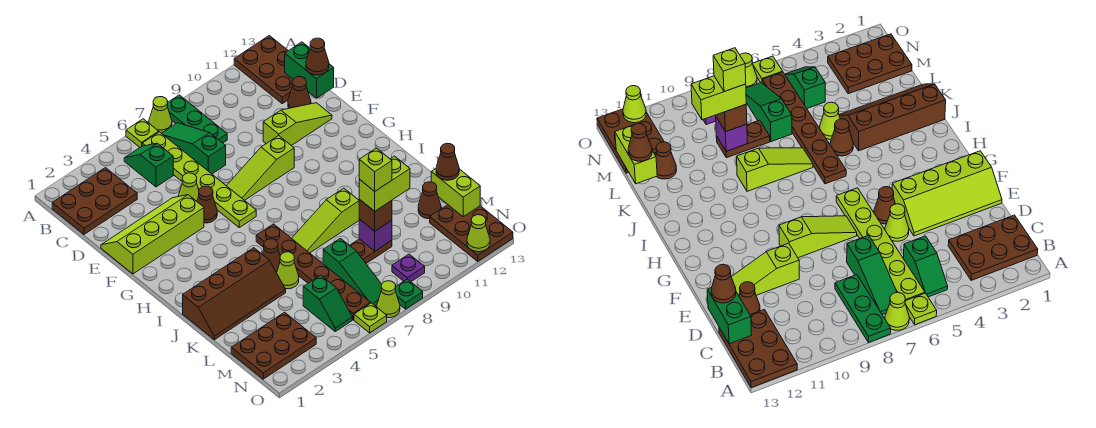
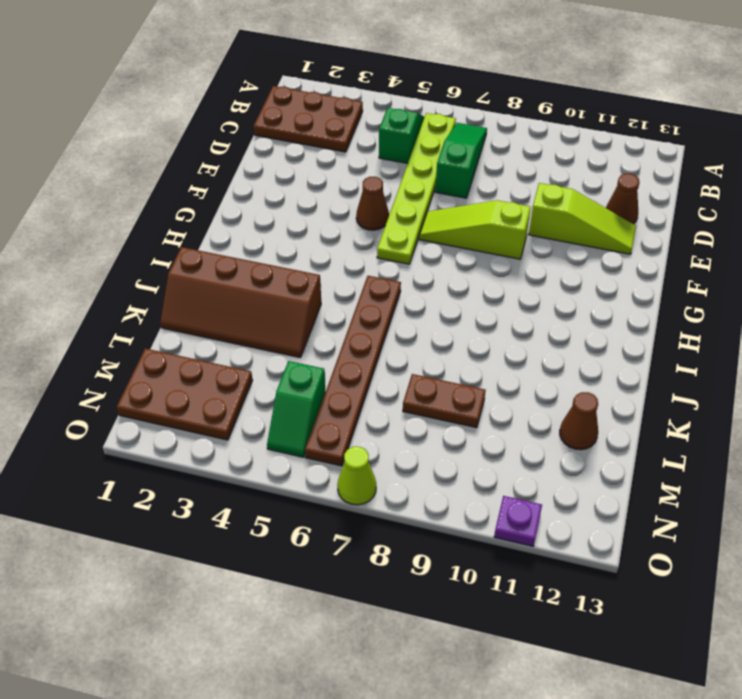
purple plate O11 level 1 -> purple plate N9 level 1
none -> lime plate A6 level 1
none -> lime cone A7 level 1
none -> green plate A8:C8 level 1
none -> brown plate A12:C13 level 1

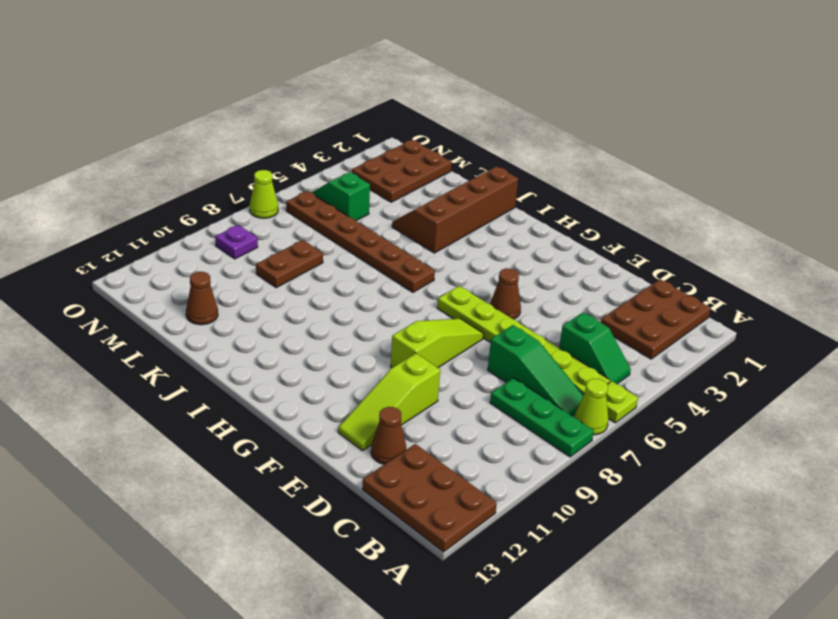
none -> lime slope E1:F4 level 1 top F
none -> lime cone E5 level 1
none -> brown cone J5 level 1
none -> lime slope J7:J9 level 1 top 9

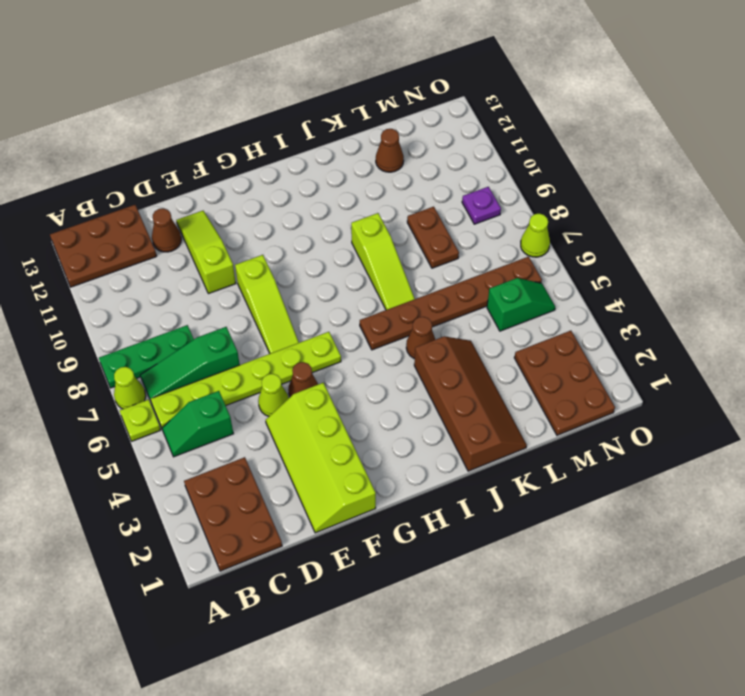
none -> lime cone K5 level 1
none -> green slope L7:N7 level 1 top L
none -> brown plate M12:O13 level 1
none -> lime plate O6 level 1

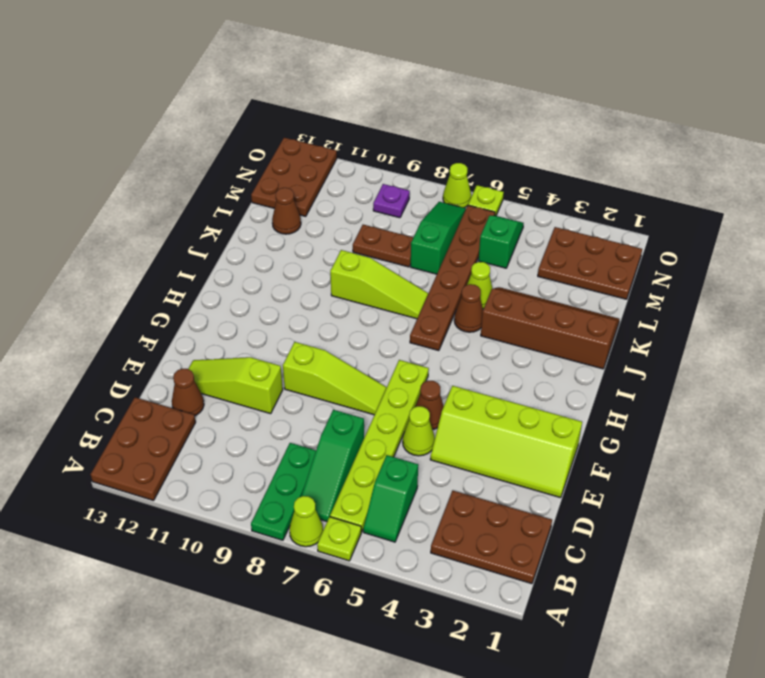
none -> green plate O8 level 1
none -> green brick C13:D13 level 2
none -> purple brick L9 level 2
none -> lime brick L13:M13 level 2

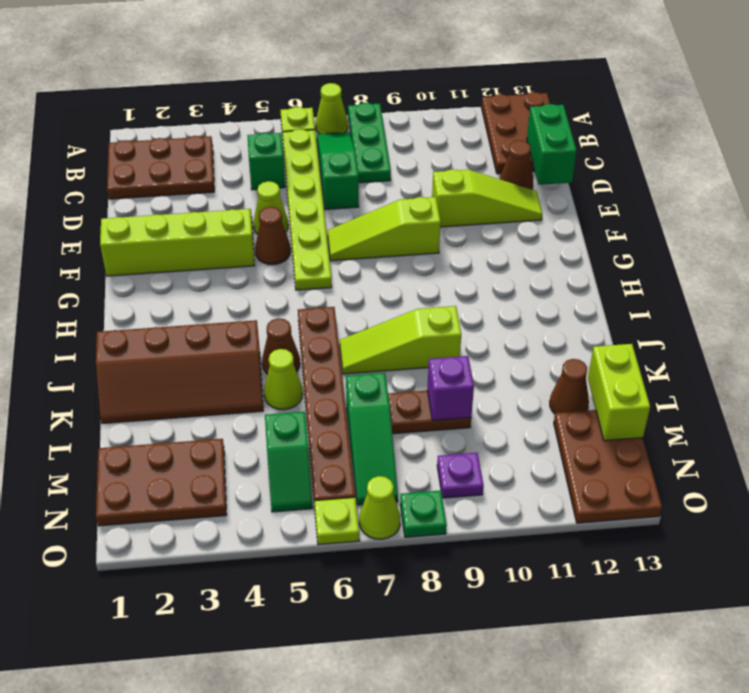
none -> lime cone O12 level 2
none -> brown cone D13 level 3
none -> brown brick L9 level 3
none -> brown cone L13 level 3

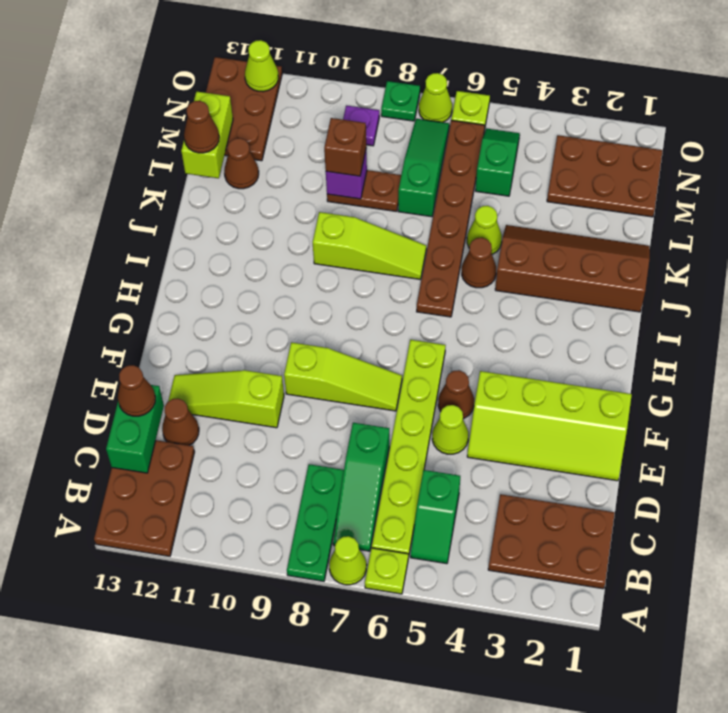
none -> lime brick L9:L10 level 4
none -> lime brick L9 level 5

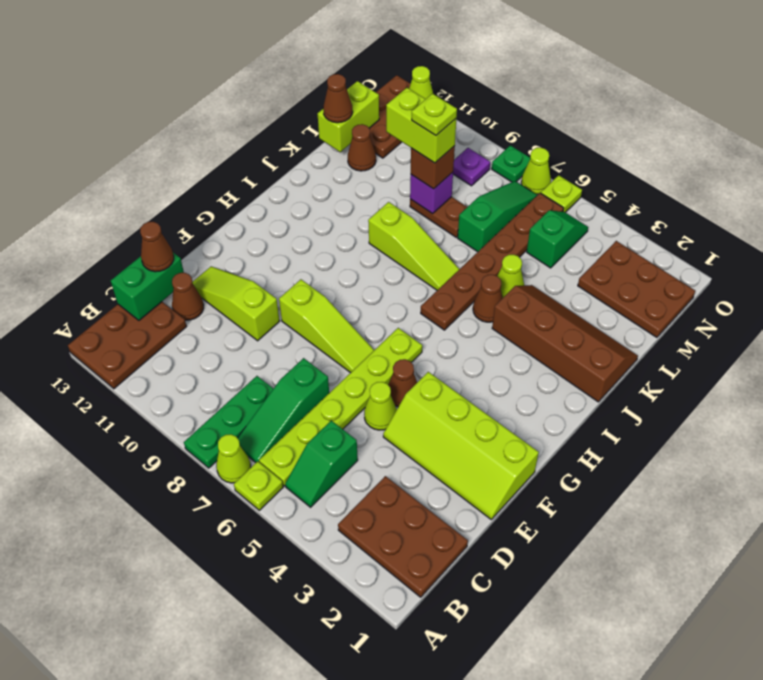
lime plate L9 level 5 -> lime brick L9 level 5

